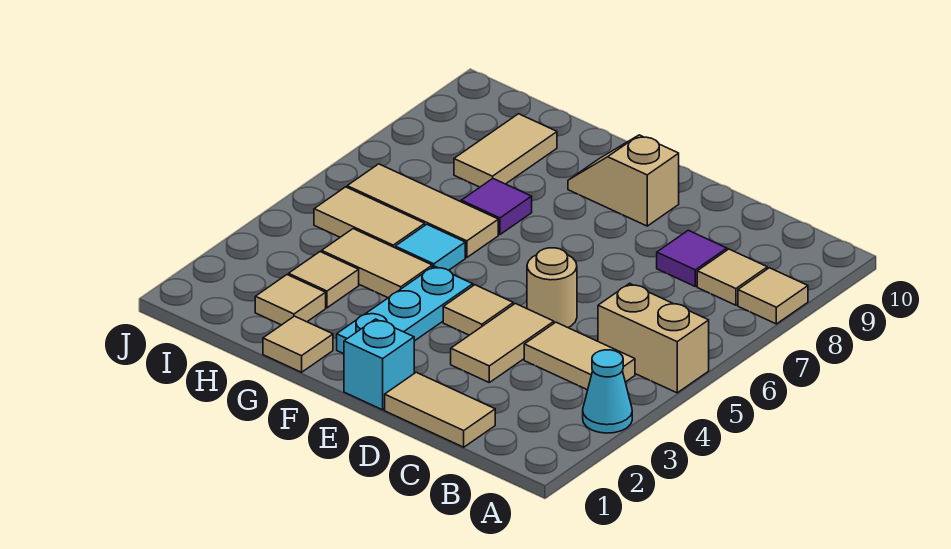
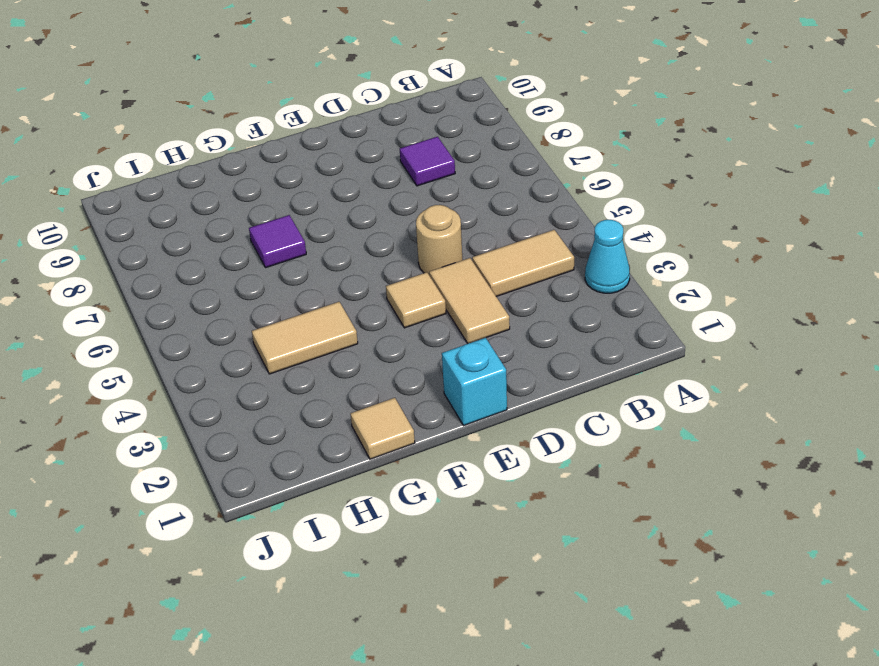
none -> tan brick A5:B5 level 1
none -> tan tile A8 level 1
none -> tan tile B8 level 1

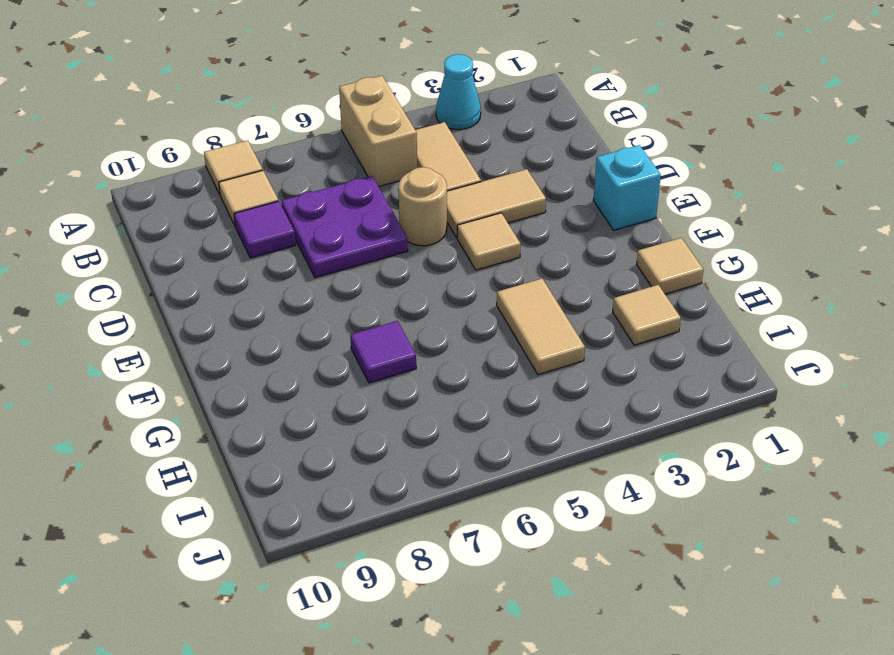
purple plate C6:D7 level 1 -> none
none -> tan tile C1:D1 level 1
none -> tan slope E9:F9 level 1 top E
none -> cyan plate F2:F4 level 1

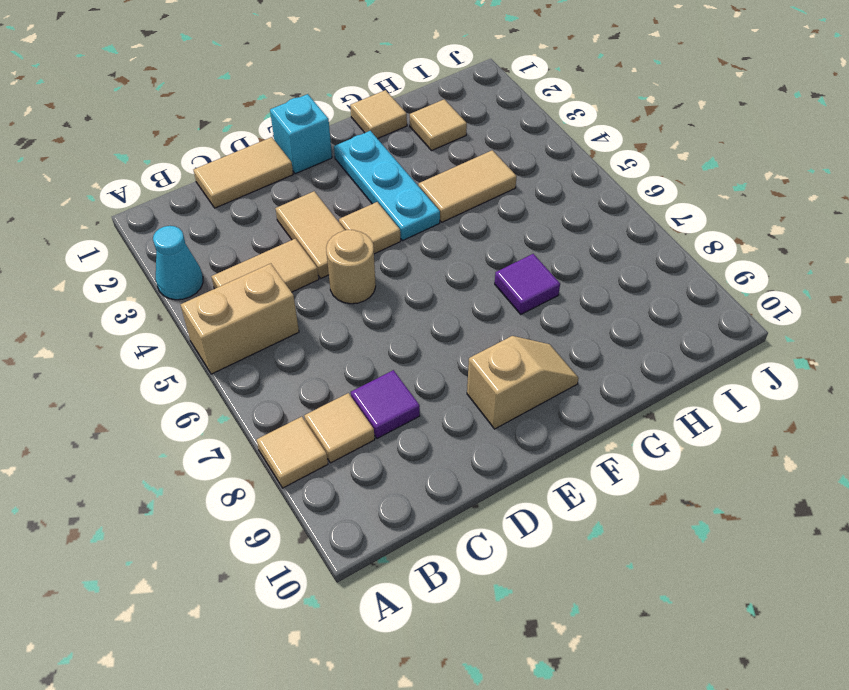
none -> cyan tile G5 level 1
none -> tan tile G6:I6 level 1
none -> tan tile H3 level 1

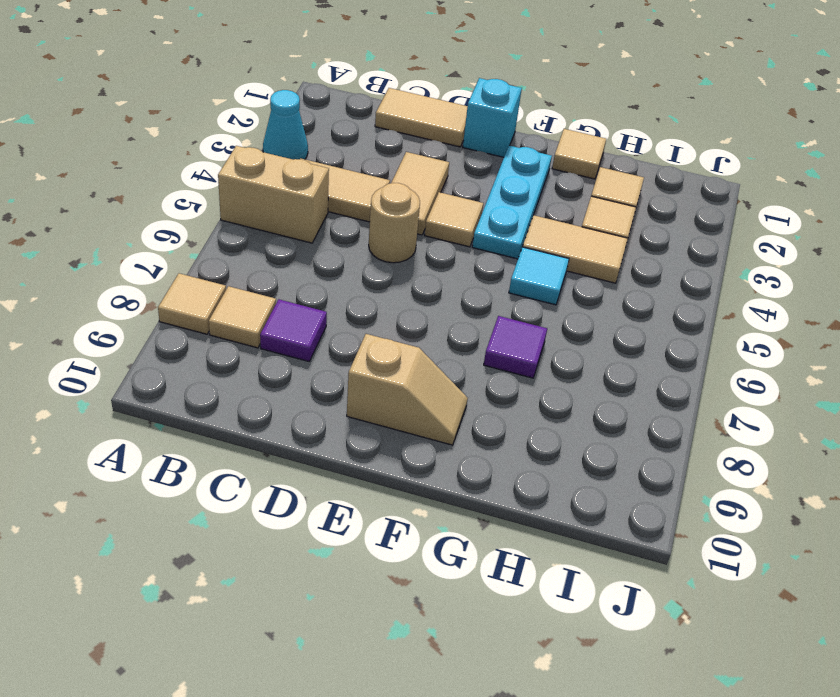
none -> tan tile G6:I6 level 1
none -> tan tile H5:I5 level 1
none -> tan tile H8:H9 level 1

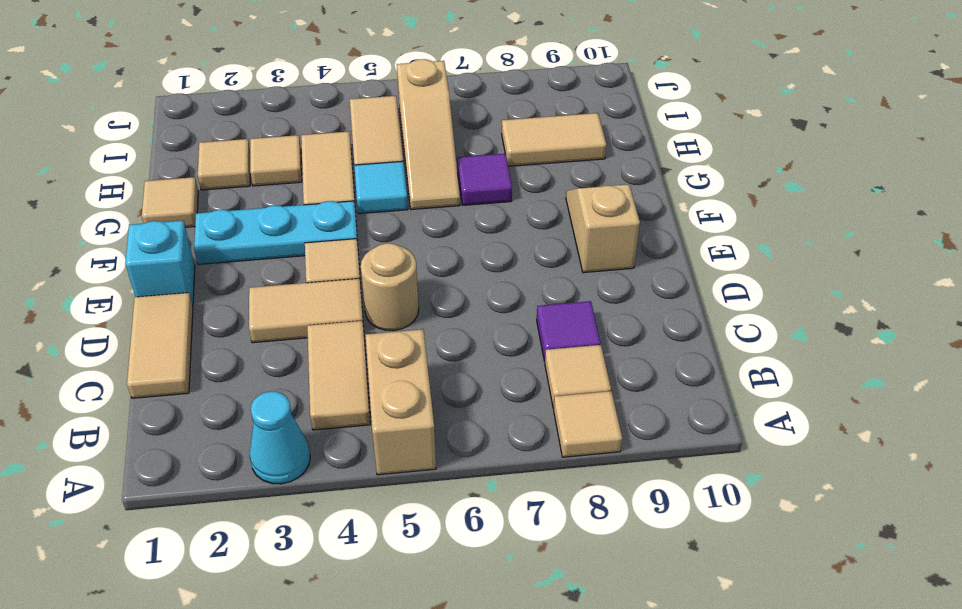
tan slope G6:I6 level 1 top I -> tan tile G6:I6 level 1

